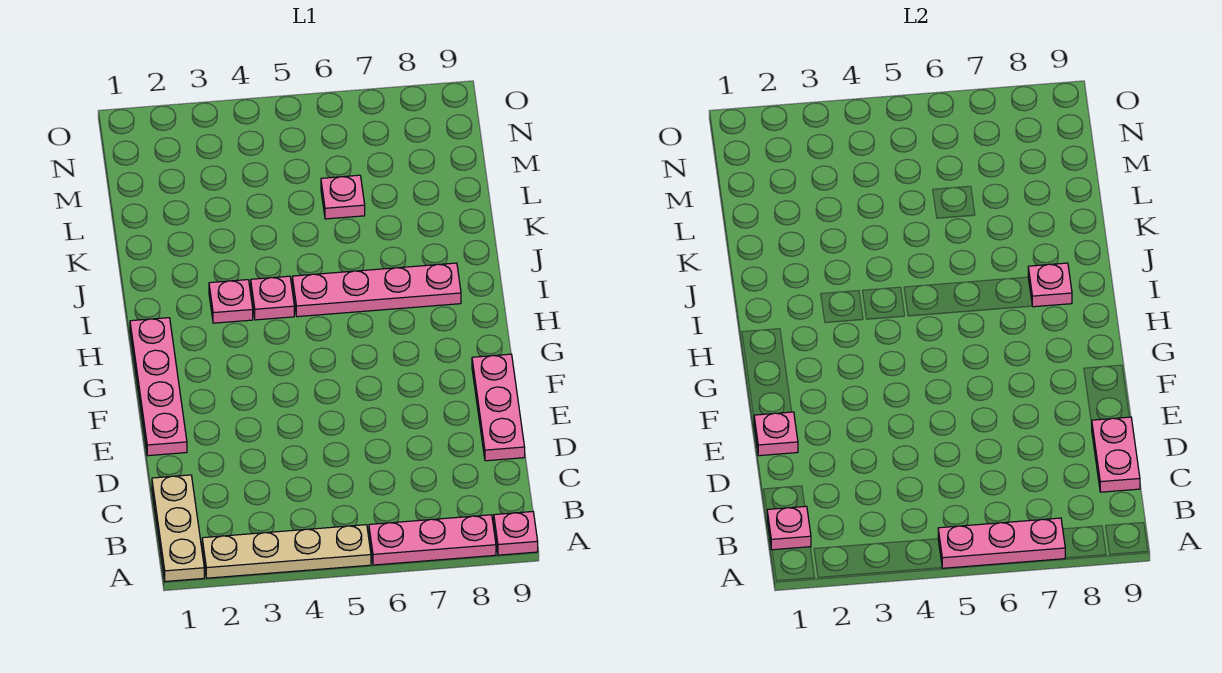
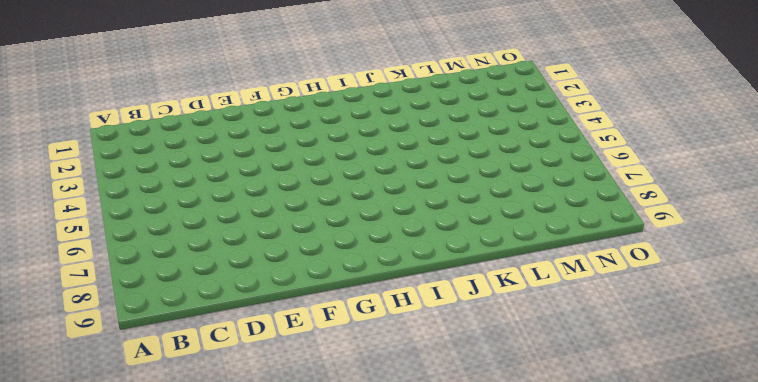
none -> tan plate A1:C1 level 1
none -> tan plate A2:A5 level 1
none -> pink plate A6:A8 level 1

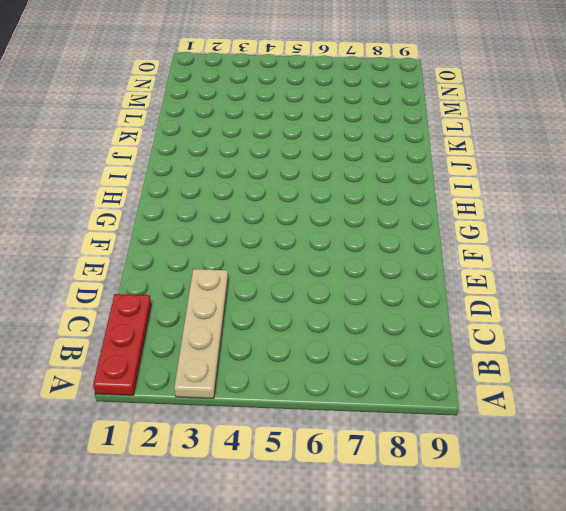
red plate A1:C1 level 1 -> tan plate A1:C1 level 1
tan plate A3:D3 level 1 -> tan plate A2:A5 level 1
none -> pink plate A6:A8 level 1
none -> pink plate A9 level 1
none -> pink plate D9:F9 level 1

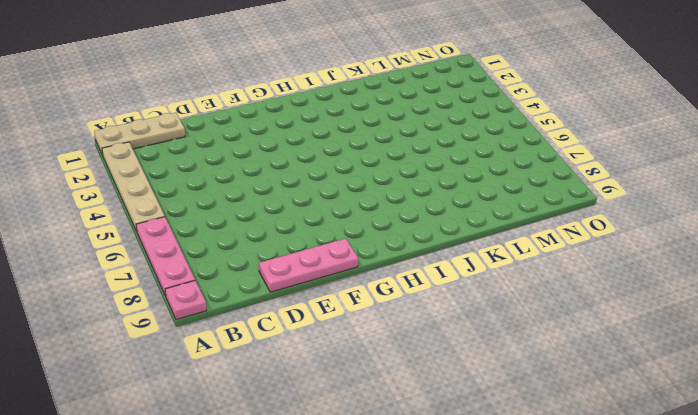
none -> pink plate E1:H1 level 1
none -> pink plate I3 level 1
none -> pink plate I4 level 1

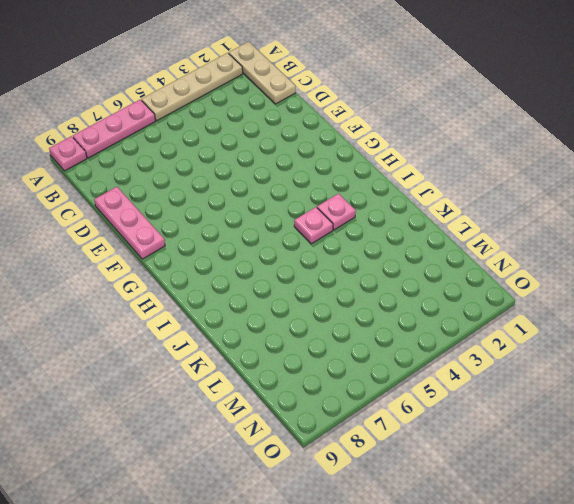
none -> pink plate E1:H1 level 1
none -> pink plate I5:I8 level 1
none -> pink plate L6 level 1

